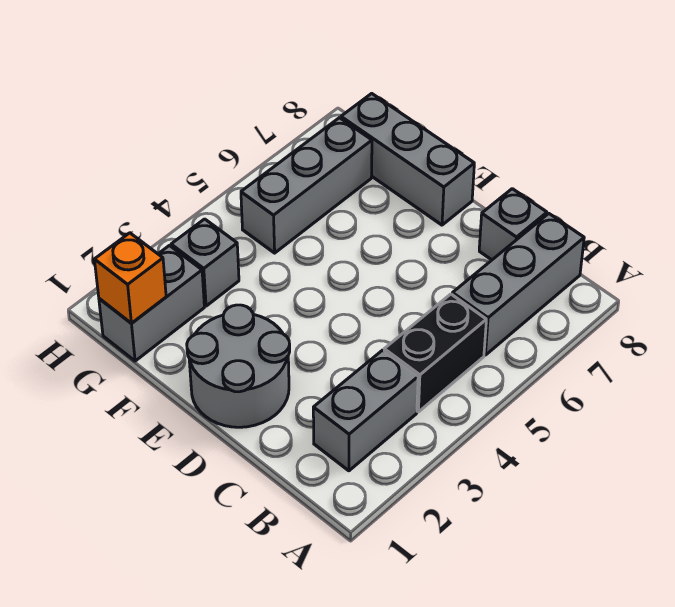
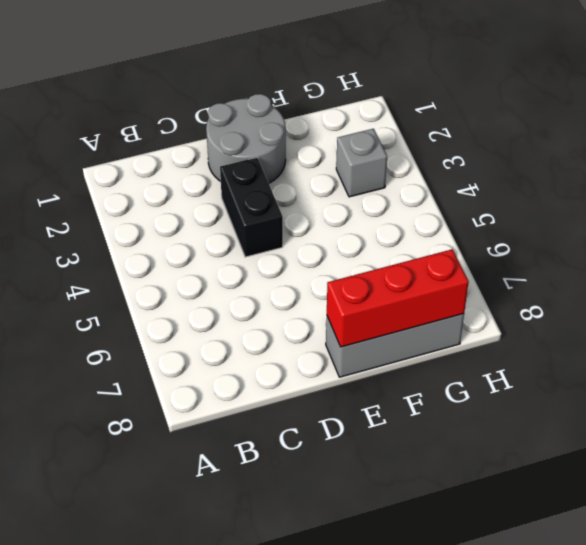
black brick D3:D4 level 1 -> black brick B4:B5 level 1
red brick E8:G8 level 2 -> none
none -> grey brick B2:B3 level 1
none -> grey brick B6:B8 level 1

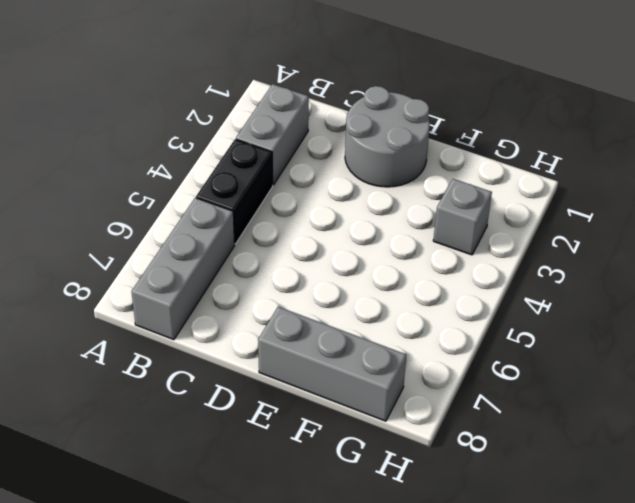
none -> grey brick C8 level 1
none -> grey brick G1:G2 level 1

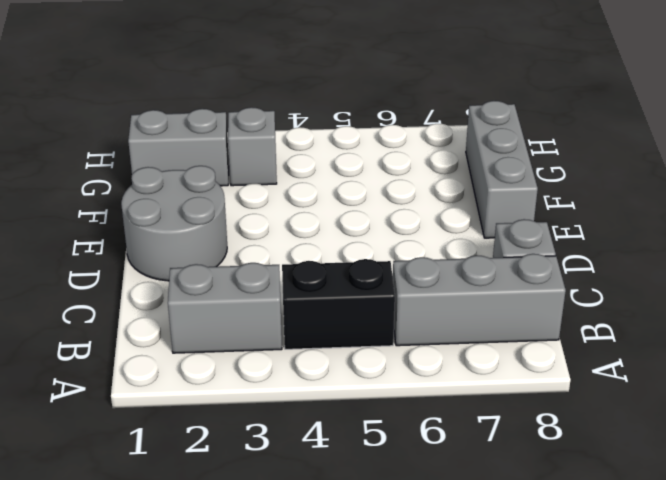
none -> grey brick G5:G7 level 1
none -> orange brick G1 level 2

